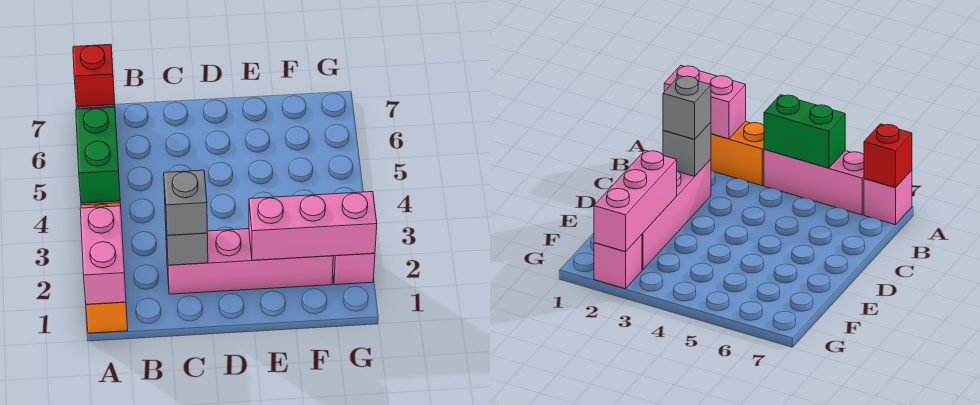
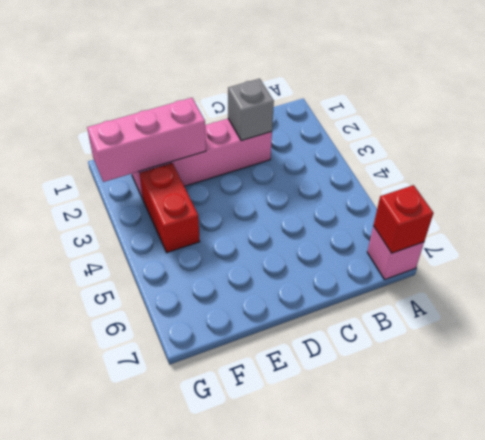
red brick F3:F4 level 1 -> none
none -> orange brick A1:A3 level 1
none -> pink brick A4:A6 level 1

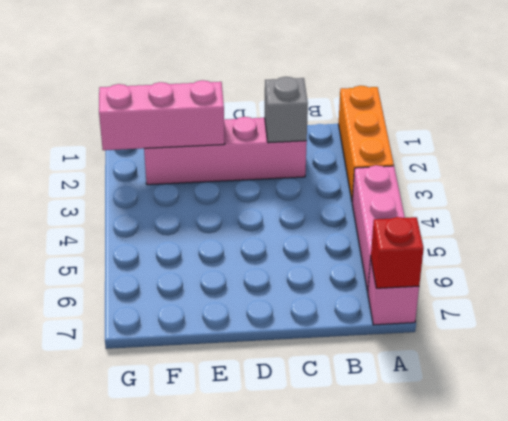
none -> pink brick G2 level 1
none -> pink brick A1:A2 level 2

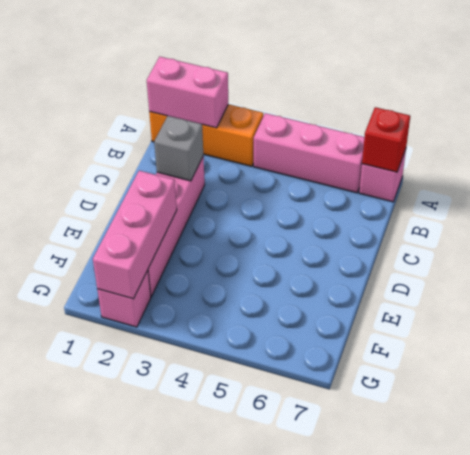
none -> green brick A4:A5 level 2
none -> grey brick C2 level 3

